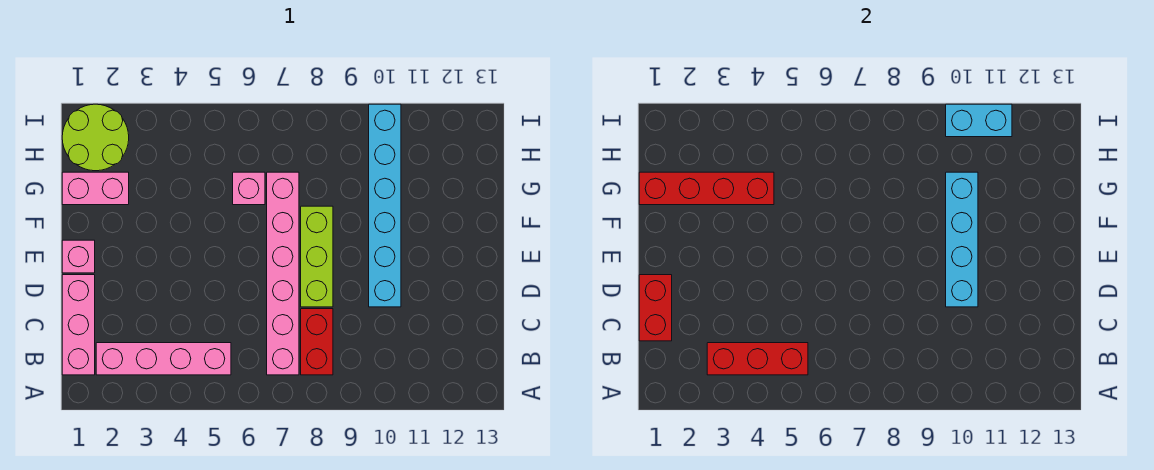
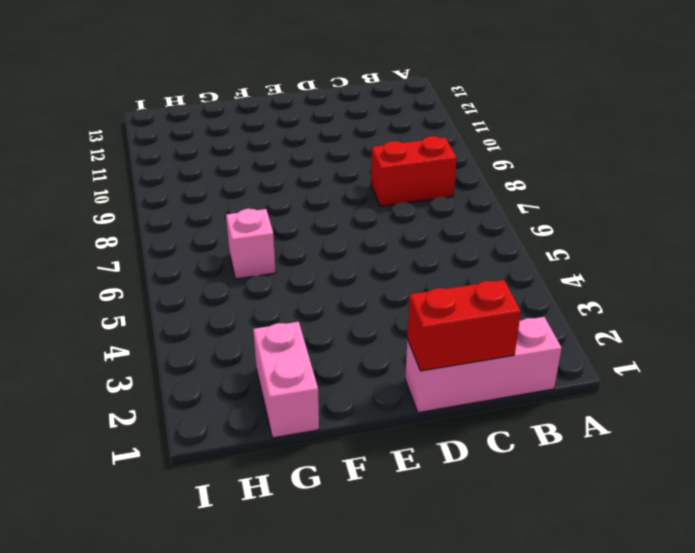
none -> pink brick B2:B5 level 1
none -> pink brick B7:G7 level 1
none -> lime brick D8:F8 level 1

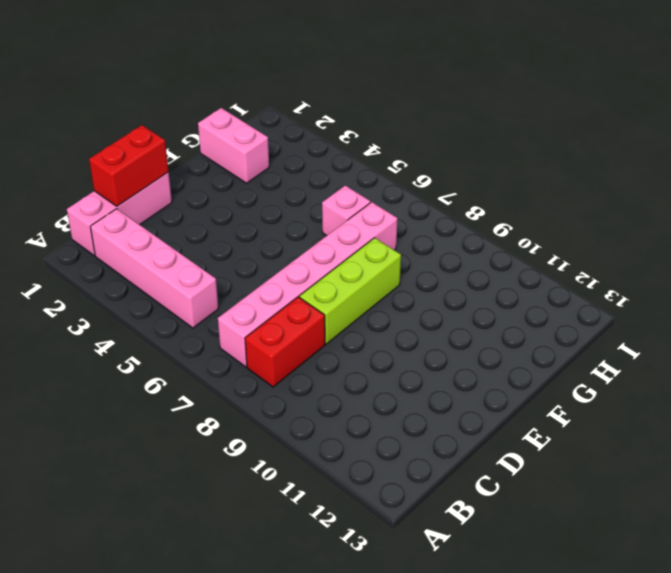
none -> cyan brick D10:I10 level 1
none -> pink brick E1 level 1
none -> lime round brick H1:I2 level 1

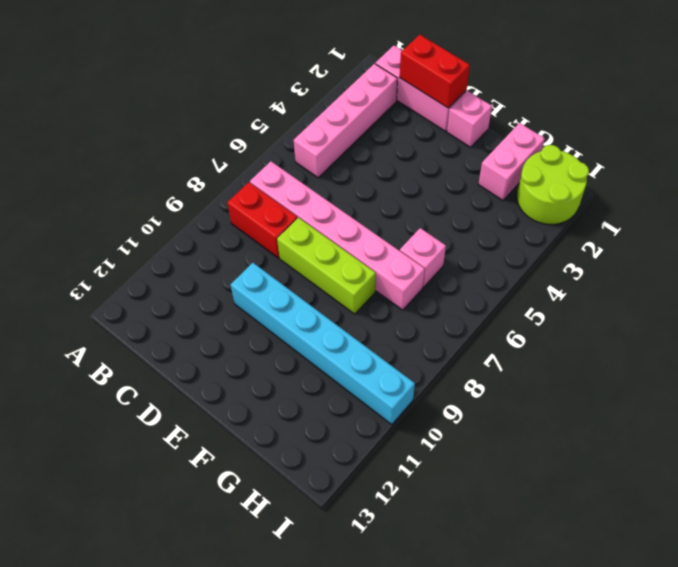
none -> red brick B3:B5 level 2
none -> cyan brick D10:G10 level 2
none -> red brick G1:G4 level 2

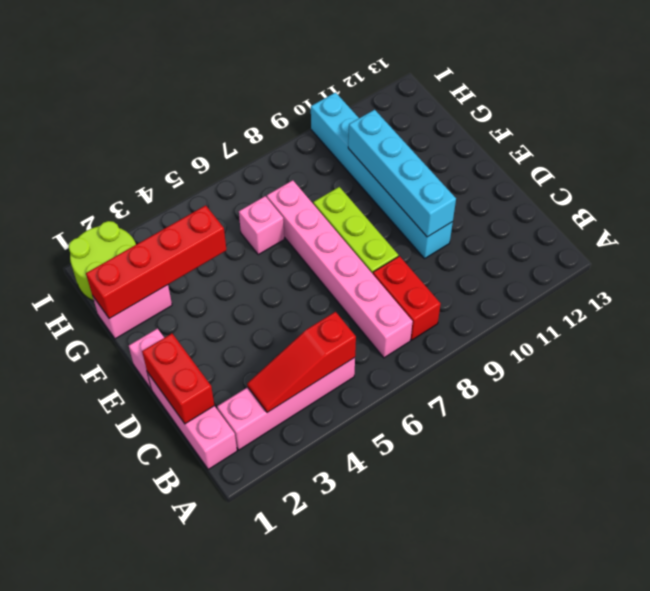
red slope B3:B5 level 2 top 5 -> red brick B3:B5 level 2
none -> cyan brick I10:I11 level 2

